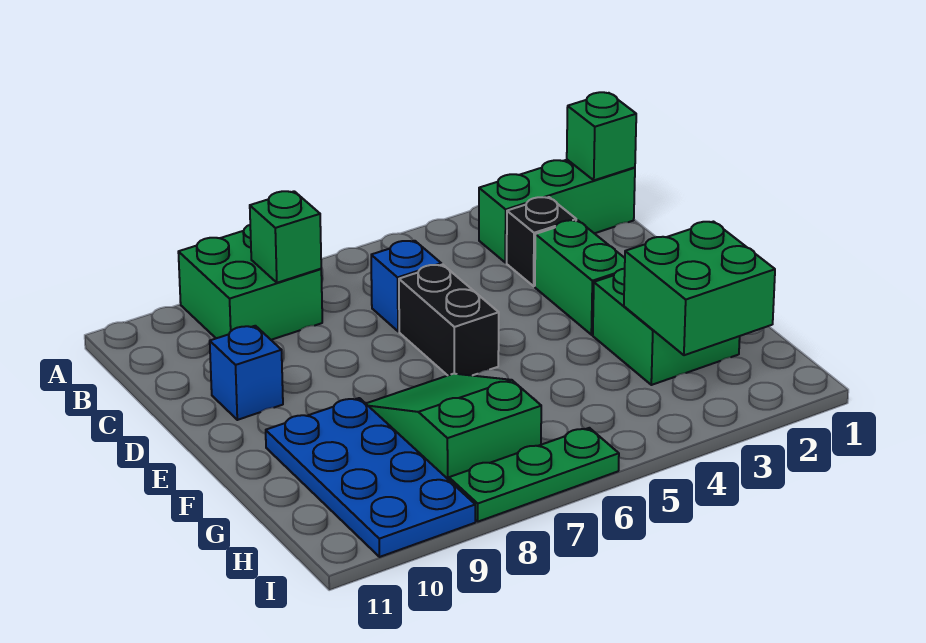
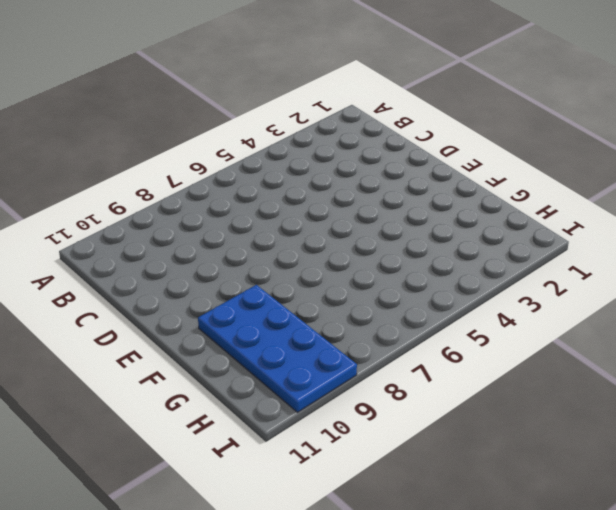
none -> green brick A8:B9 level 1
none -> green brick B1:B3 level 1
none -> black brick C3 level 1

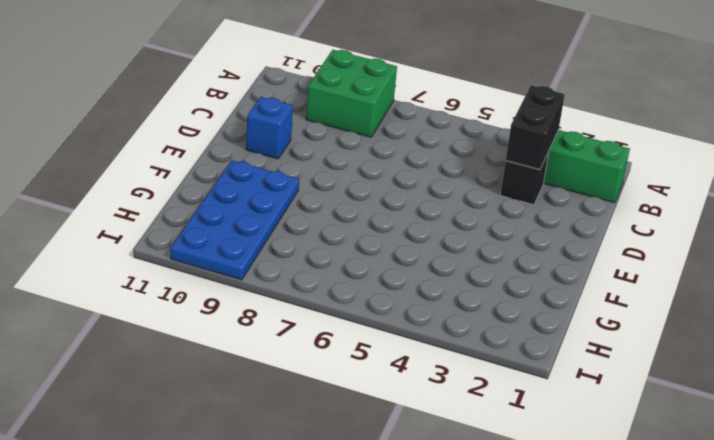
black brick B3:C3 level 2 -> black brick D6:E6 level 1
none -> blue brick C6 level 1
none -> green brick D3:E3 level 1
none -> green brick F2:G3 level 1

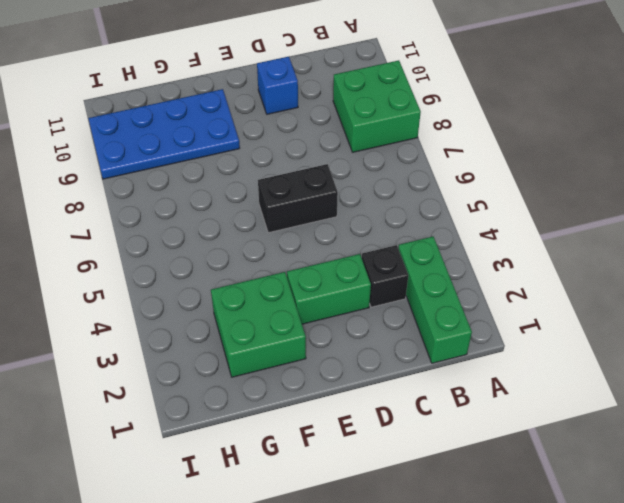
none -> blue brick C6 level 1
none -> green slope F7:H8 level 1 top H
none -> green plate I6:I8 level 1

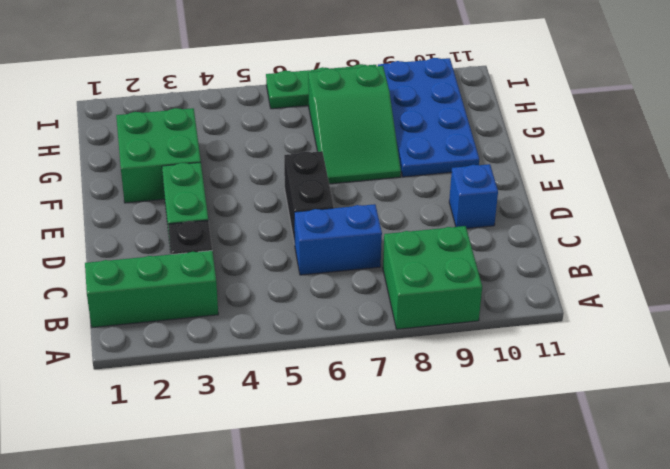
blue brick C6:C7 level 1 -> blue brick C6 level 1
none -> green brick B1 level 2
none -> green brick B8 level 2
none -> green brick G2:H3 level 2

